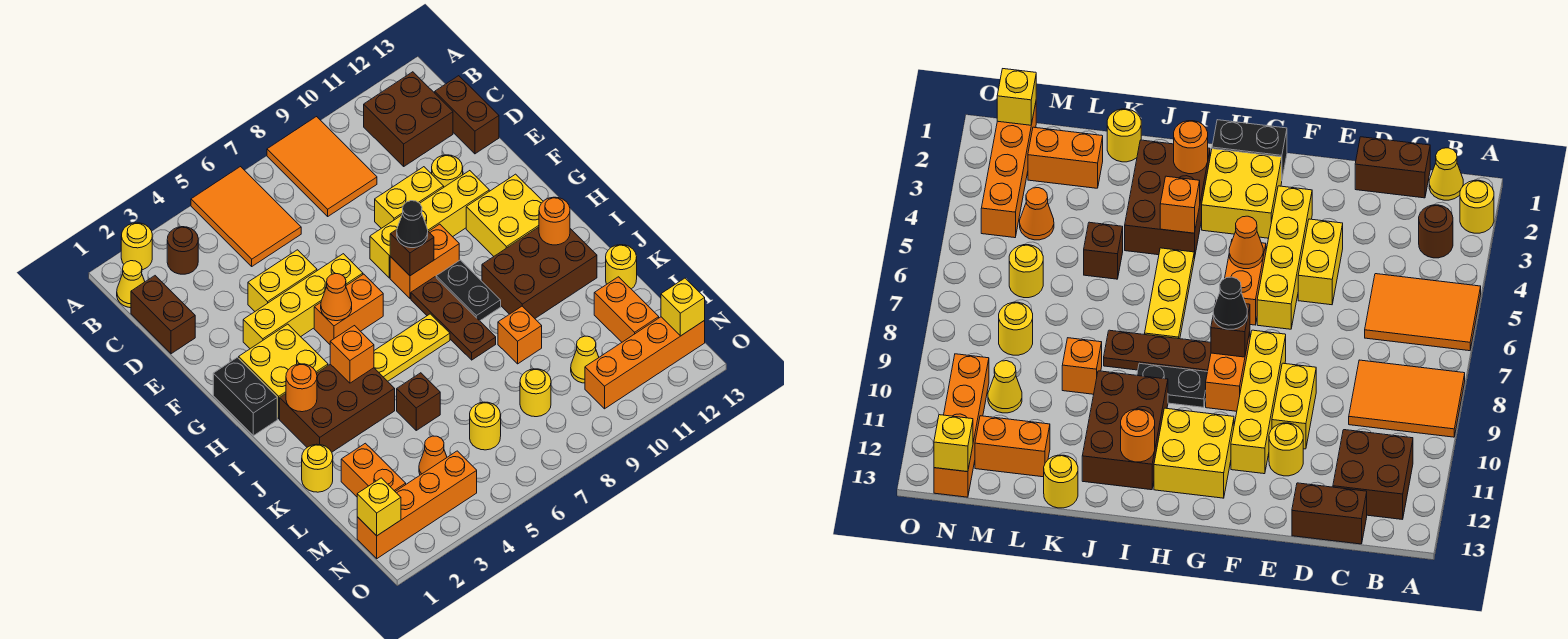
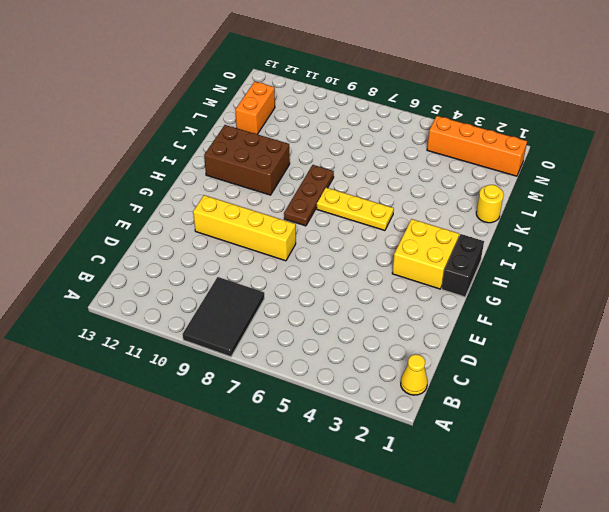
black tile A8:C9 level 1 -> orange tile A8:C9 level 1
none -> yellow round brick A2 level 1
none -> orange tile A5:C6 level 1
none -> brown round brick B3 level 1
none -> brown brick B11:C12 level 1

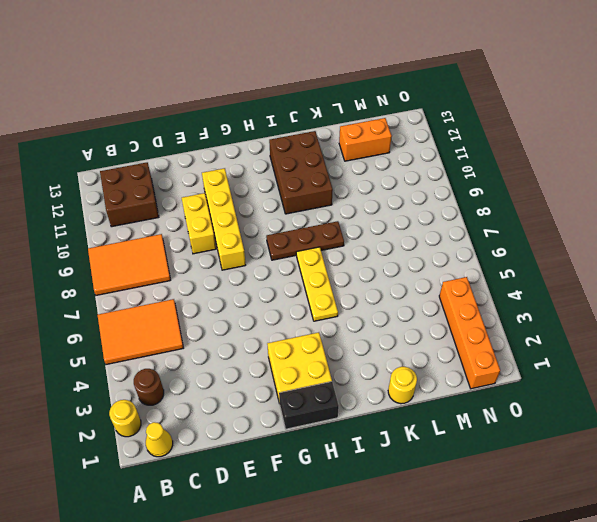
none -> brown brick C1:D1 level 1
none -> brown brick C13:D13 level 1
none -> yellow brick E4:E5 level 1
none -> yellow round brick E11 level 1

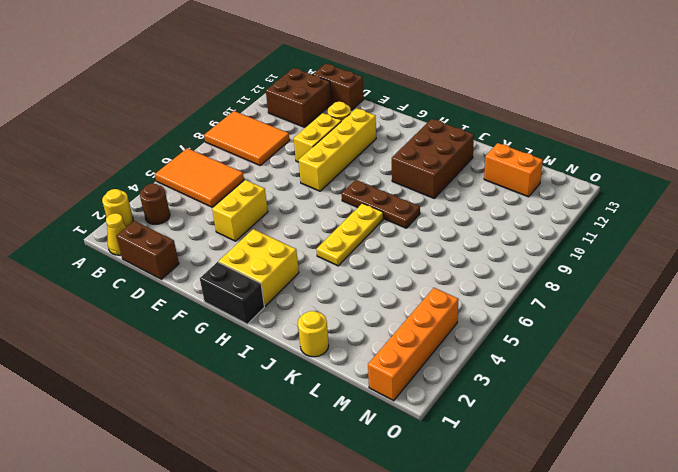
none -> yellow brick F3:F6 level 1
none -> orange brick G5:G6 level 1
none -> orange brick G8:G9 level 1
none -> yellow brick G11:H12 level 1

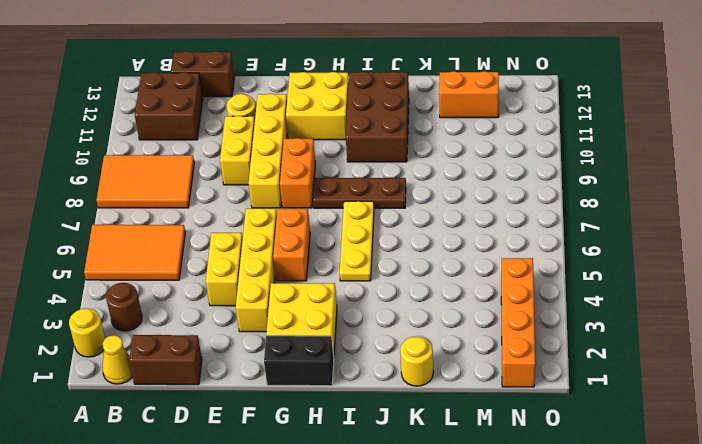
none -> black plate H9:I9 level 1
none -> brown brick I2:J4 level 1
none -> brown brick K5 level 1
none -> orange brick K9 level 1

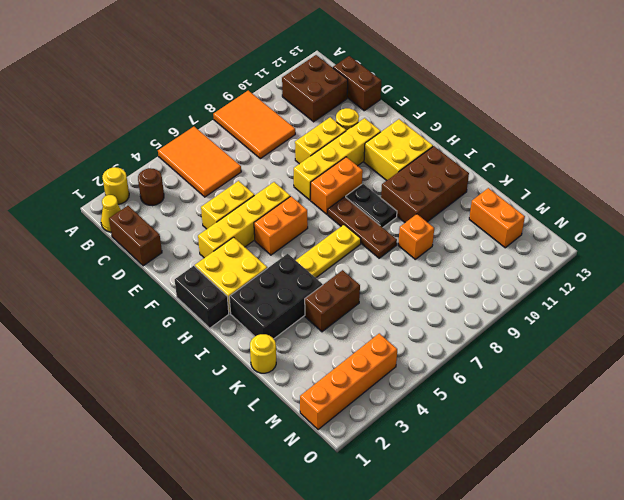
black brick I2:J4 level 1 -> brown brick I2:J4 level 1
brown brick K4:K5 level 1 -> brown brick K5 level 1
none -> yellow round brick K13 level 1
none -> orange brick L2:M2 level 1
none -> orange cone M4 level 1
none -> yellow round brick M6 level 1

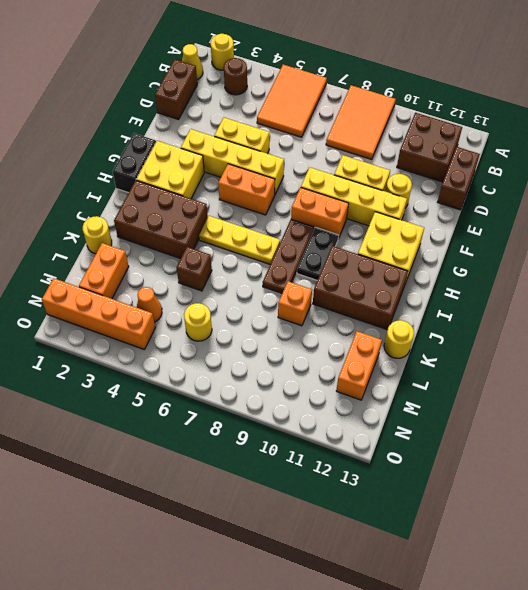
none -> yellow round brick M8 level 1
none -> yellow cone M10 level 1
none -> orange brick N10:N13 level 1
none -> orange cone G5 level 2

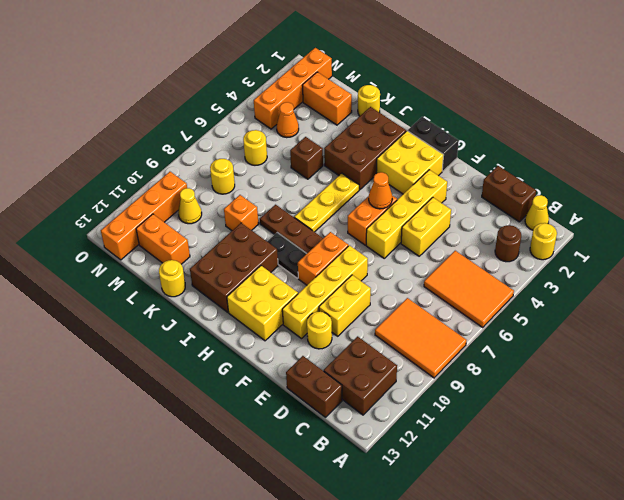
none -> brown brick G8 level 2
none -> orange round brick I2 level 2
none -> orange brick I4 level 2
none -> orange round brick I12 level 2

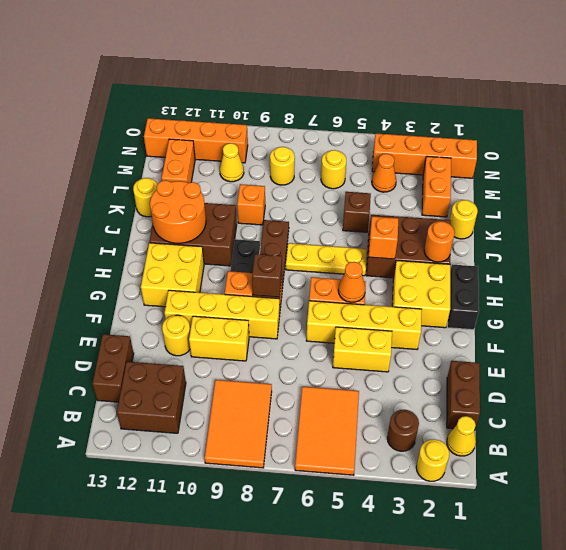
orange round brick I11:J12 level 2 -> orange round brick I12 level 2
none -> yellow brick N1 level 2
none -> yellow brick N13 level 2
none -> black cone G8 level 3

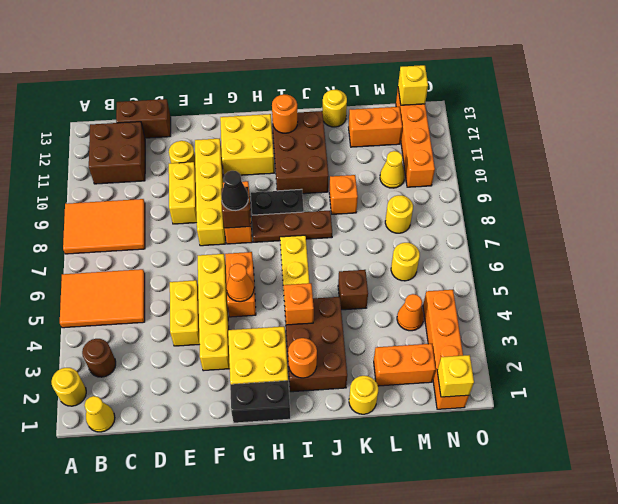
none -> brown brick C1:D1 level 1

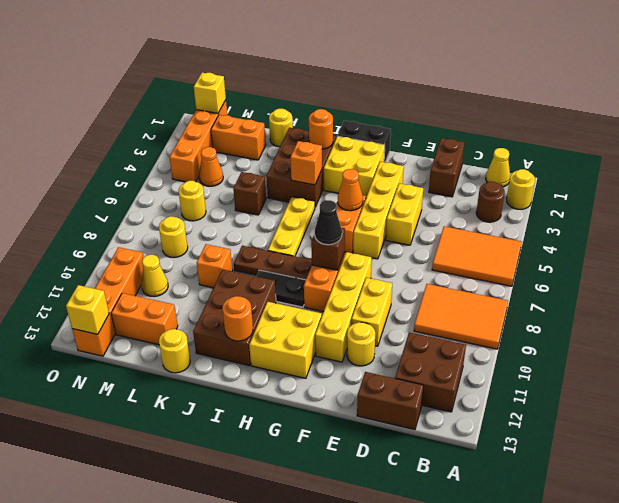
brown brick D1:D2 level 1 -> brown brick C1:D1 level 1

